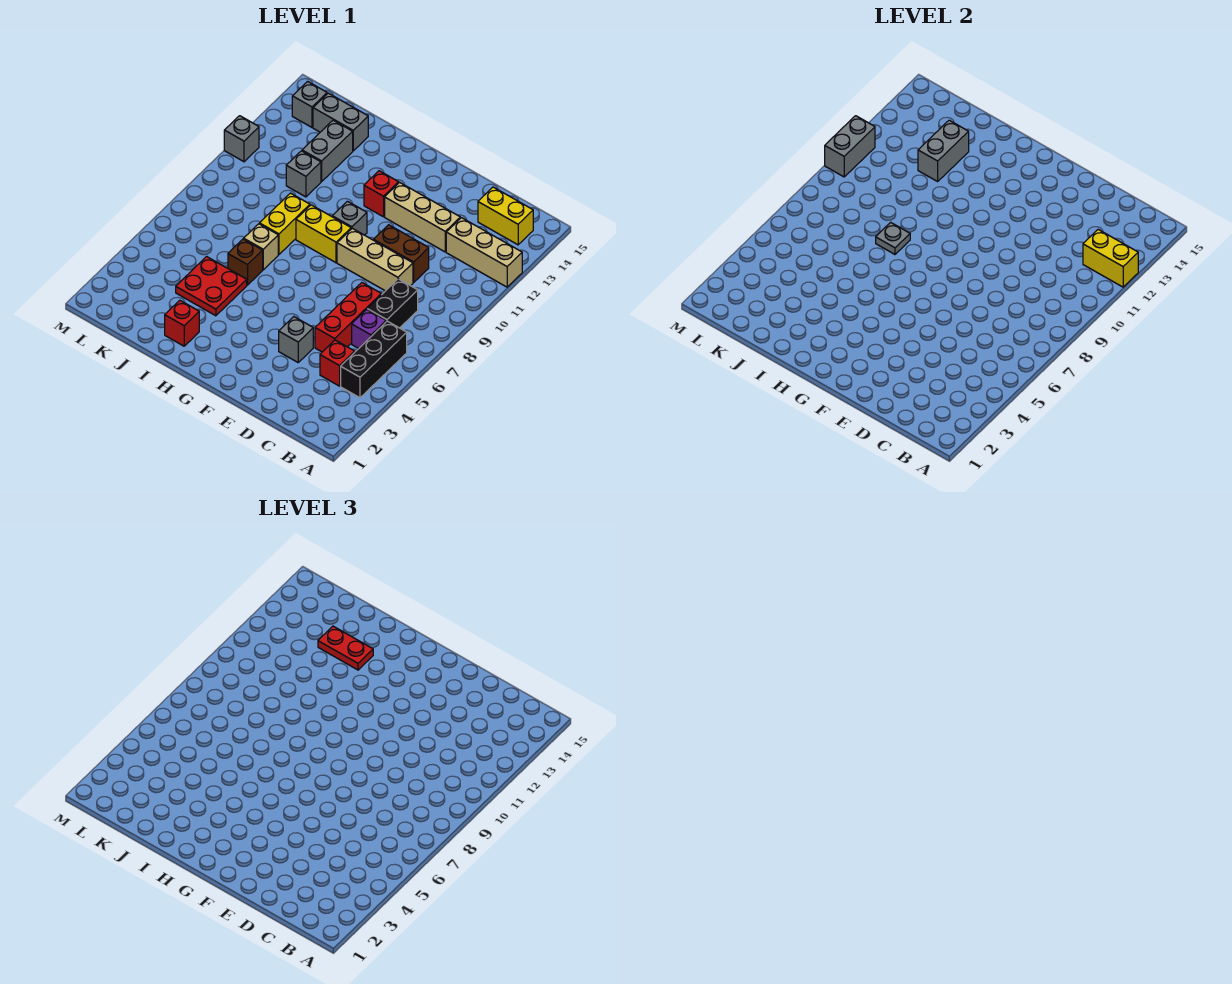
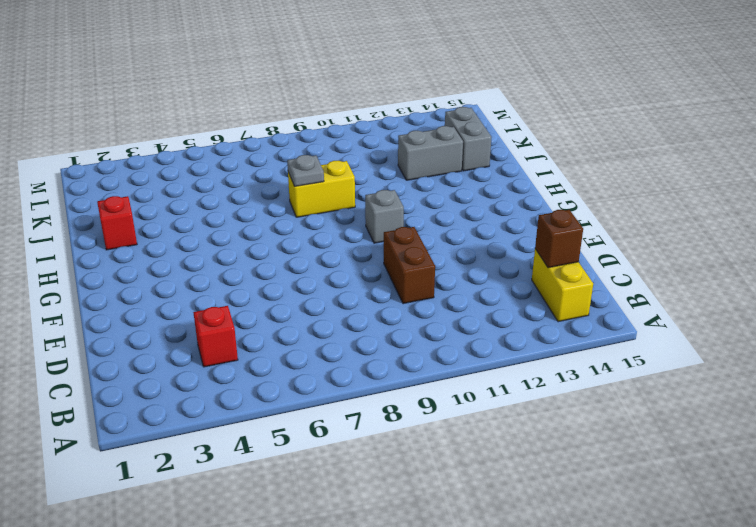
brown brick C14 level 2 -> brown brick I6 level 1
none -> tan brick A12:C12 level 1
none -> black brick B4:B6 level 1
none -> purple brick C6 level 1

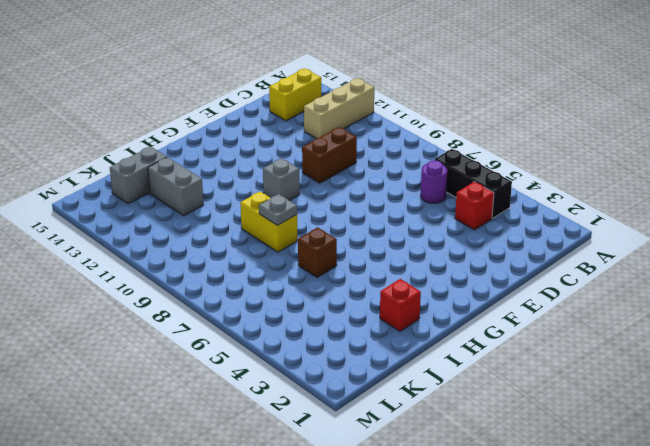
purple round brick C6 level 1 -> purple brick C6 level 1
none -> black brick C7:C8 level 1
none -> red brick D5:D7 level 1
none -> tan brick D9:F9 level 1

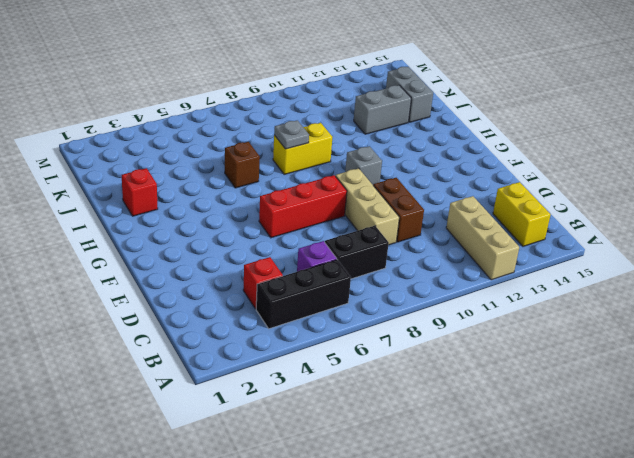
red brick F6:F8 level 1 -> red brick D5:D7 level 1
none -> tan brick D12:F12 level 1
none -> grey brick E4 level 1
none -> yellow brick G9:H9 level 1

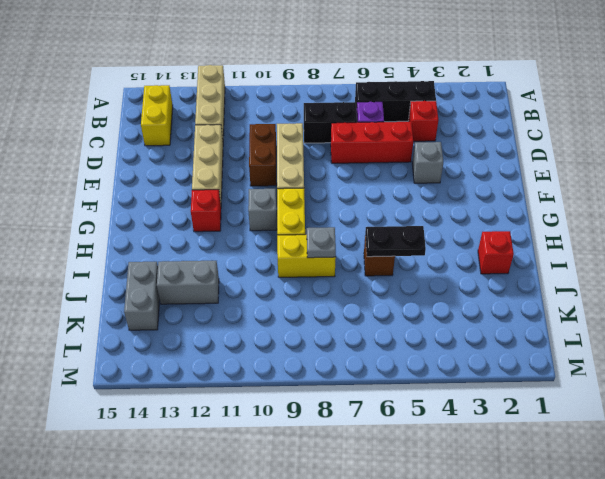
black plate I5:I6 level 2 -> none
none -> red plate I4:J5 level 1
none -> tan brick I7 level 1
none -> grey brick J11 level 1

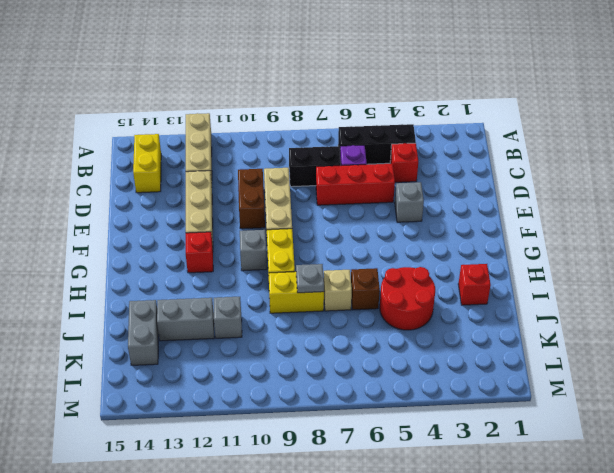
red round brick I4:J5 level 1 -> red plate I4:J5 level 1
none -> grey brick L14 level 1
none -> grey brick M11 level 1
none -> yellow brick A12:B12 level 2

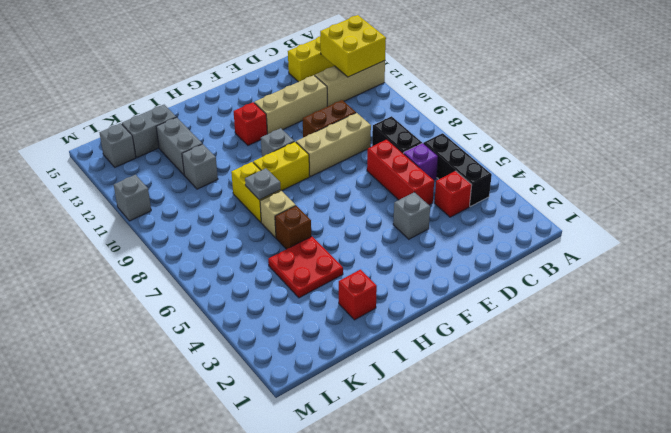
yellow brick A12:B13 level 2 -> yellow brick A12:B12 level 2
none -> grey brick J12:J13 level 2
none -> grey brick M10:M11 level 2
none -> red plate I13:J13 level 3

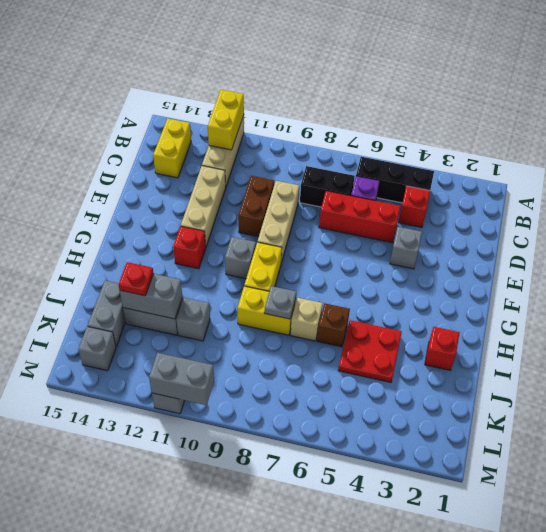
red plate J13 level 3 -> red plate I13:J13 level 3

